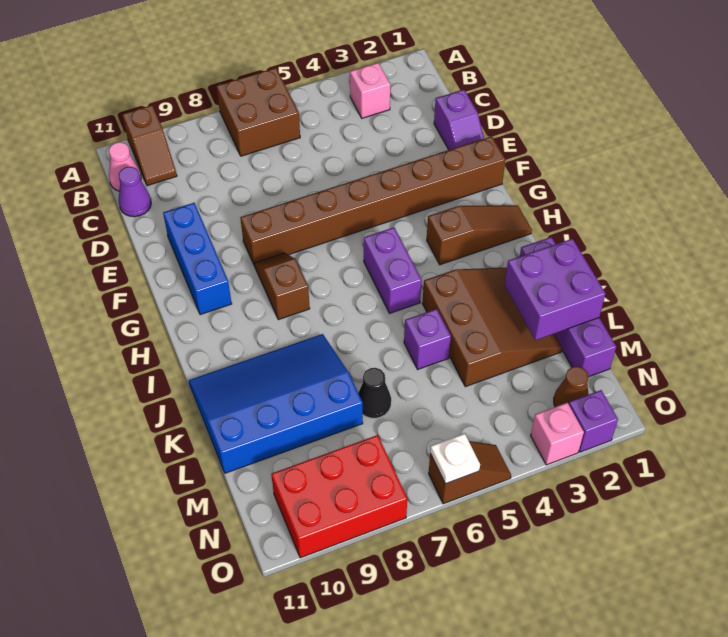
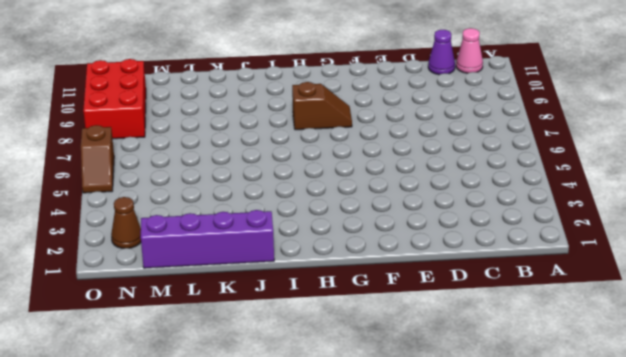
none -> brown brick A6:B7 level 1
none -> brown slope A10:B10 level 1 top A
none -> pink brick B3 level 1

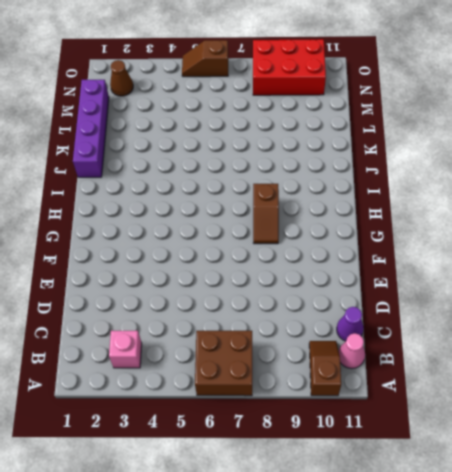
none -> purple slope D1:E1 level 1 top D
none -> blue brick E10:G10 level 1
none -> brown brick F1:F8 level 1

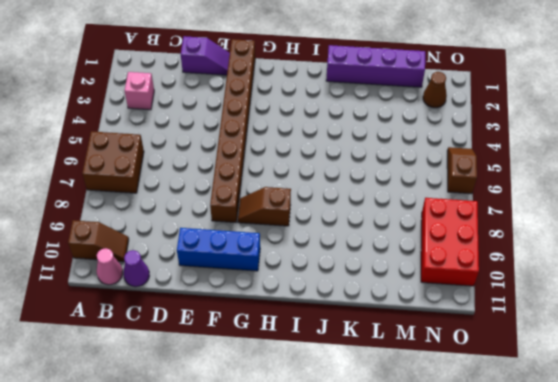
none -> brown slope H1:H3 level 1 top 3
none -> purple brick H5:I5 level 1
none -> brown slope J2:L4 level 1 top 4

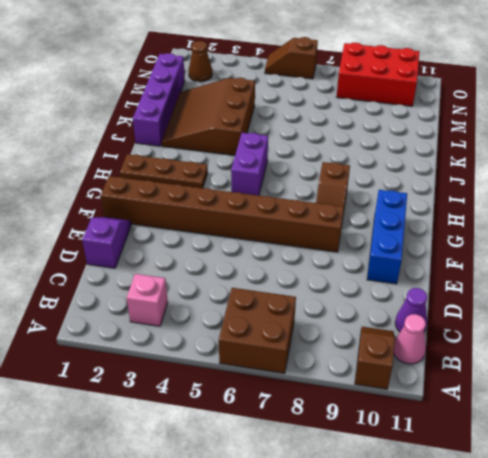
brown plate H1:H3 level 1 -> brown slope H1:H3 level 1 top 3
none -> blue slope J8:L11 level 1 top L
none -> purple brick K5 level 1
none -> black cone L7 level 1

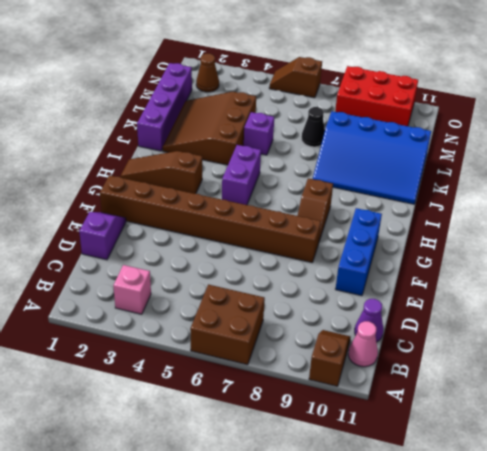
none -> purple brick O2 level 1
none -> pink brick O3 level 1
none -> purple brick K1:L2 level 2

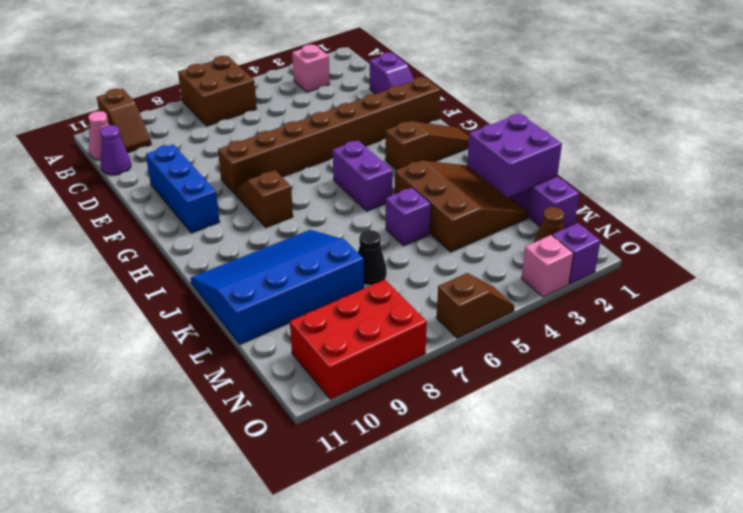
none -> white plate O6 level 2

